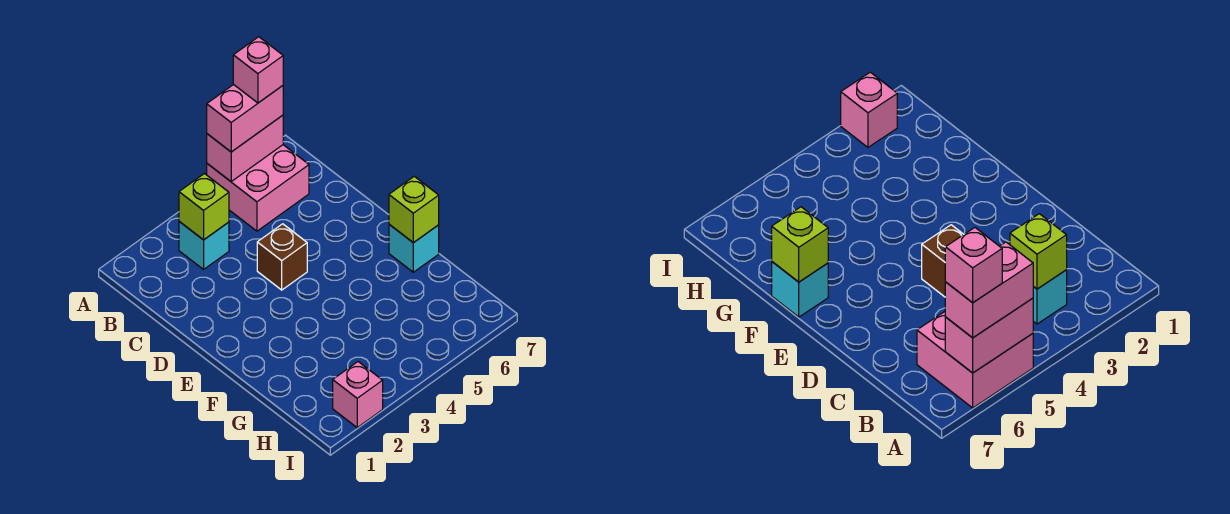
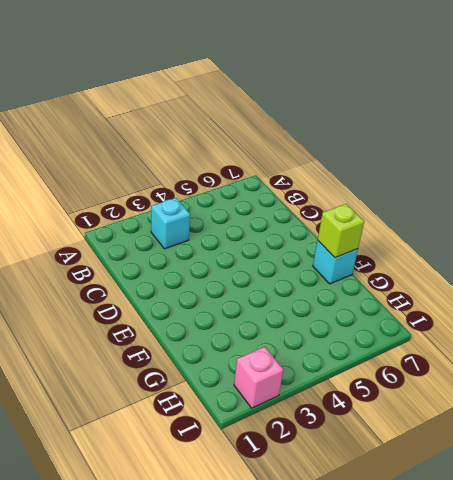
none -> pink brick A5:B6 level 1
none -> brown brick D4 level 1

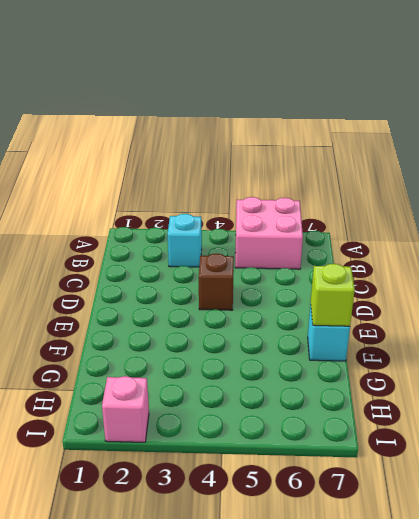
none -> pink brick A5:A6 level 2
none -> lime brick B3 level 2

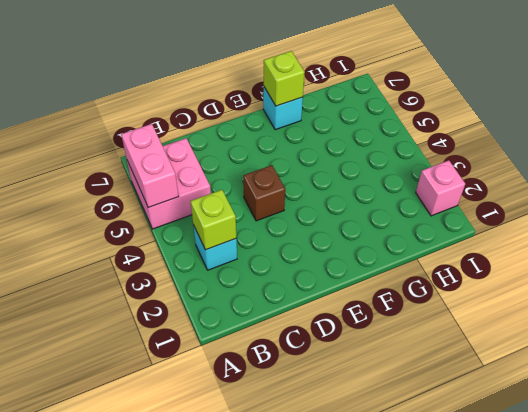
none -> pink brick A5:A6 level 3
none -> pink brick A6 level 4

